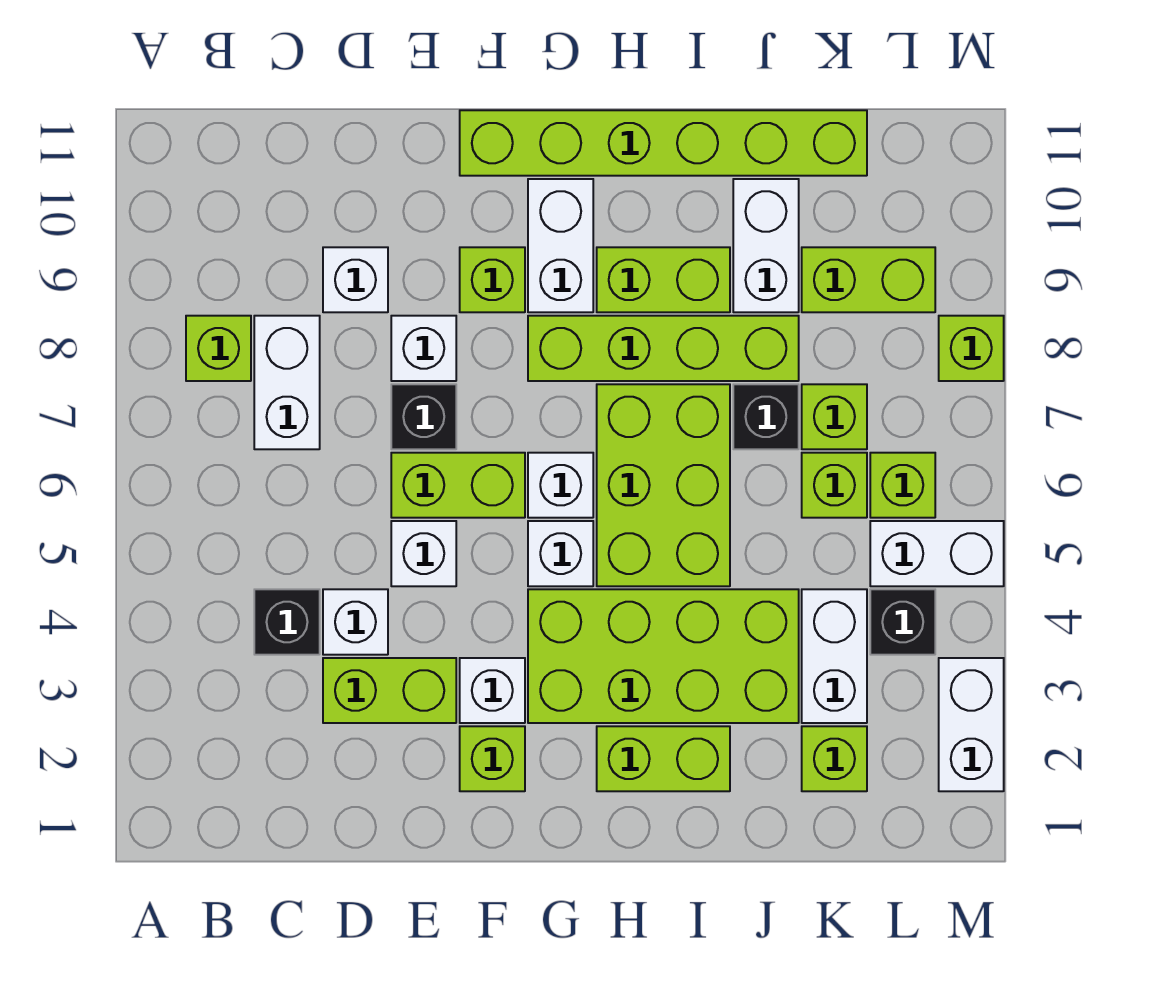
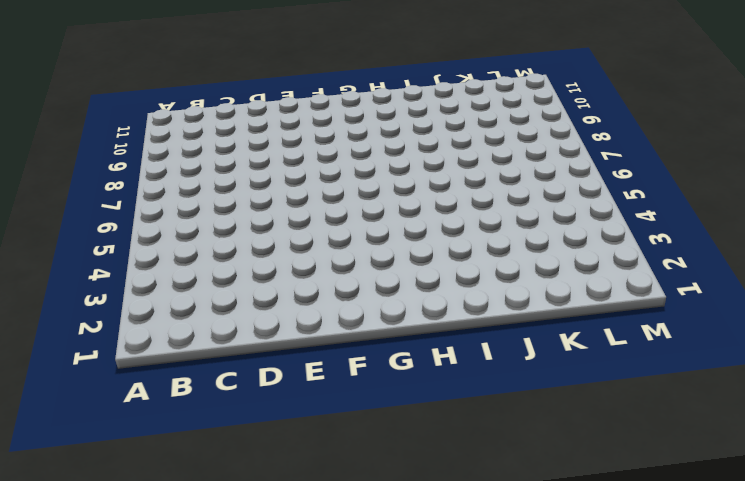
none -> lime brick B8 level 1
none -> black brick C4 level 1
none -> white brick C7:C8 level 1
none -> lime brick D3:E3 level 1

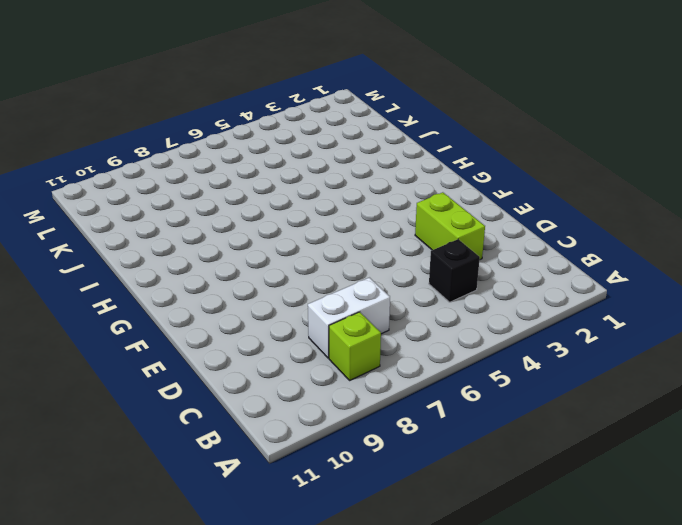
none -> white brick D4 level 1
none -> white brick D9 level 1
none -> white brick E5 level 1
none -> lime brick E6:F6 level 1

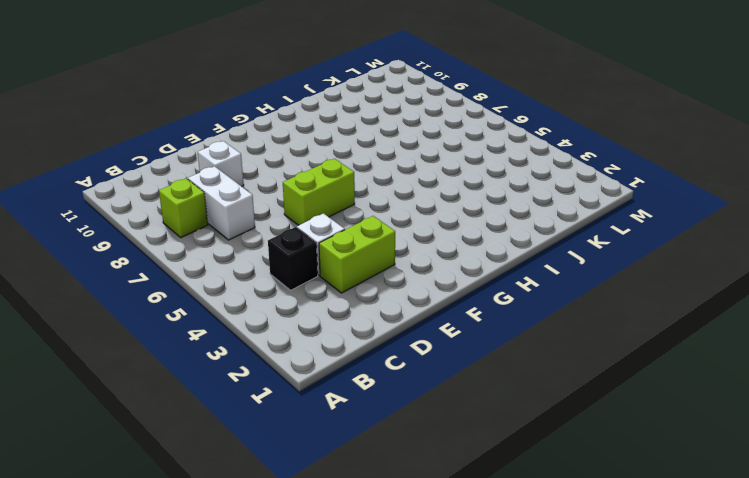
none -> white brick E5 level 1
none -> black brick E7 level 1
none -> white brick E8 level 1
none -> lime brick F2 level 1

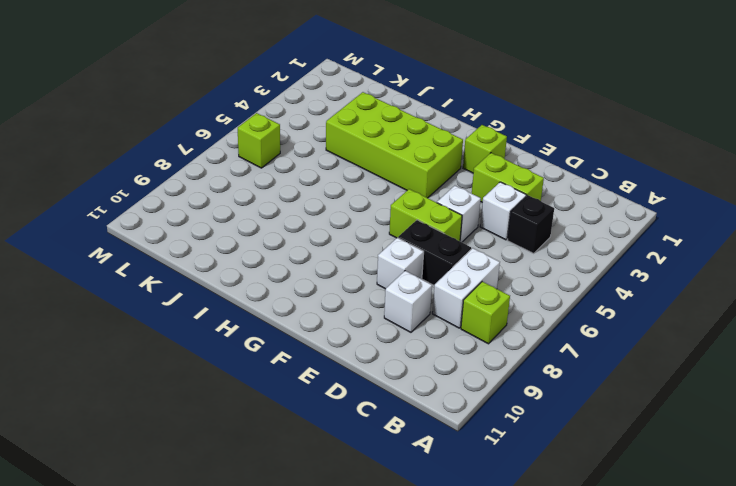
black brick D7:E7 level 1 -> black brick E7 level 1
none -> white brick F3 level 1
none -> lime brick F9 level 1
none -> lime brick F11:K11 level 1
none -> white brick G5 level 1

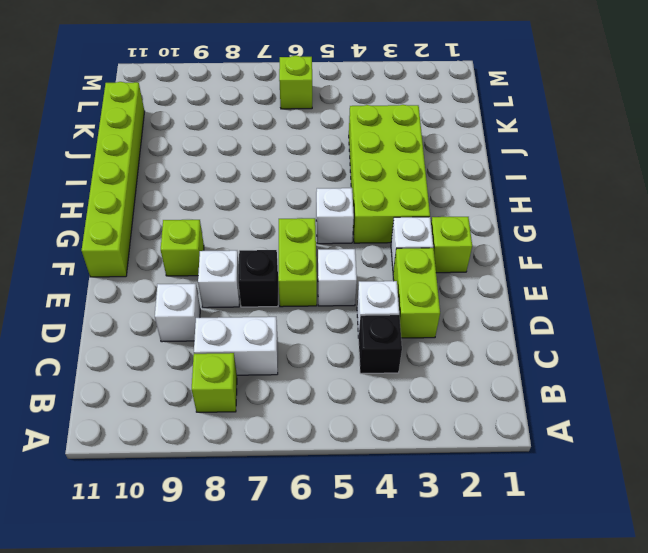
none -> white brick G6 level 1
none -> lime brick G8:J8 level 1
none -> white brick G9:G10 level 1
none -> lime brick H2:I2 level 1

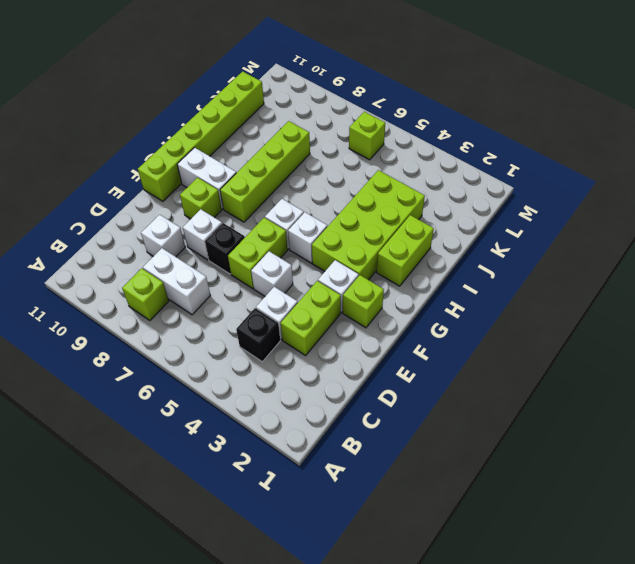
none -> lime brick H5:I7 level 1
none -> lime brick H9:I9 level 1
none -> black brick J7 level 1
none -> white brick J9:J10 level 1

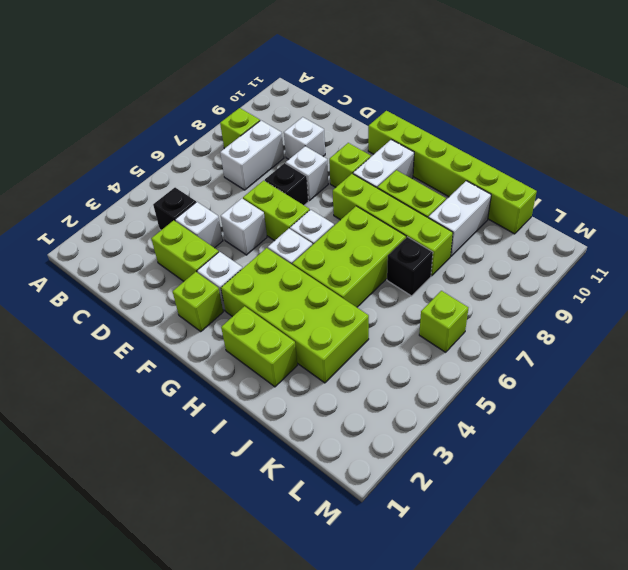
none -> lime brick K2 level 1
none -> white brick K3:K4 level 1
none -> lime brick K6 level 1
none -> lime brick K7 level 1

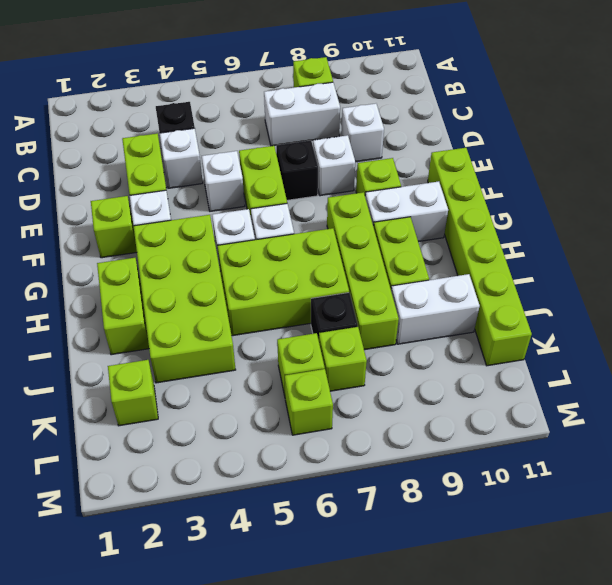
none -> white brick K3:K4 level 1
none -> lime brick K9:L9 level 1
none -> black brick L4 level 1
none -> white brick L5:M5 level 1

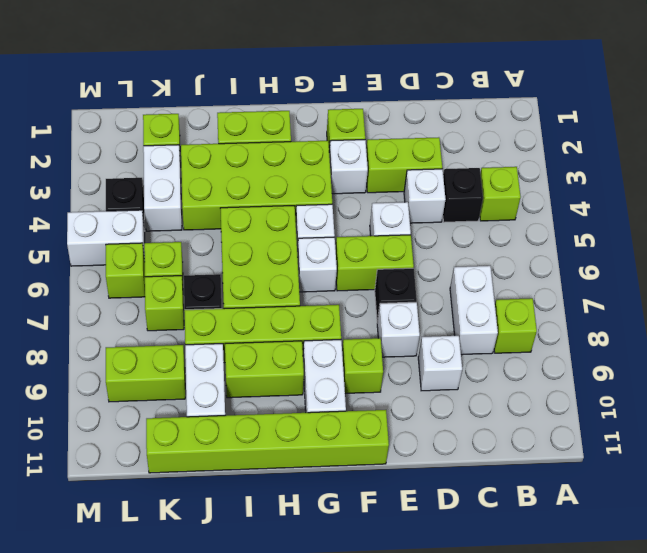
lime brick B4 level 1 -> lime brick M8 level 1
none -> white brick M2:M3 level 1

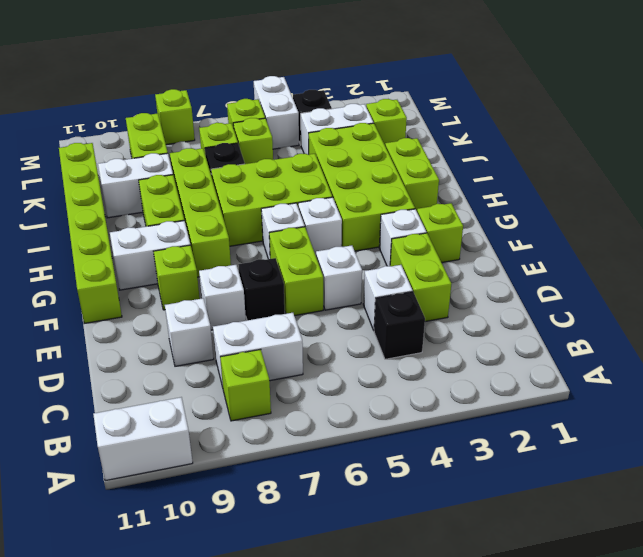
white brick A10:A11 level 1 -> white brick M2:M3 level 1

